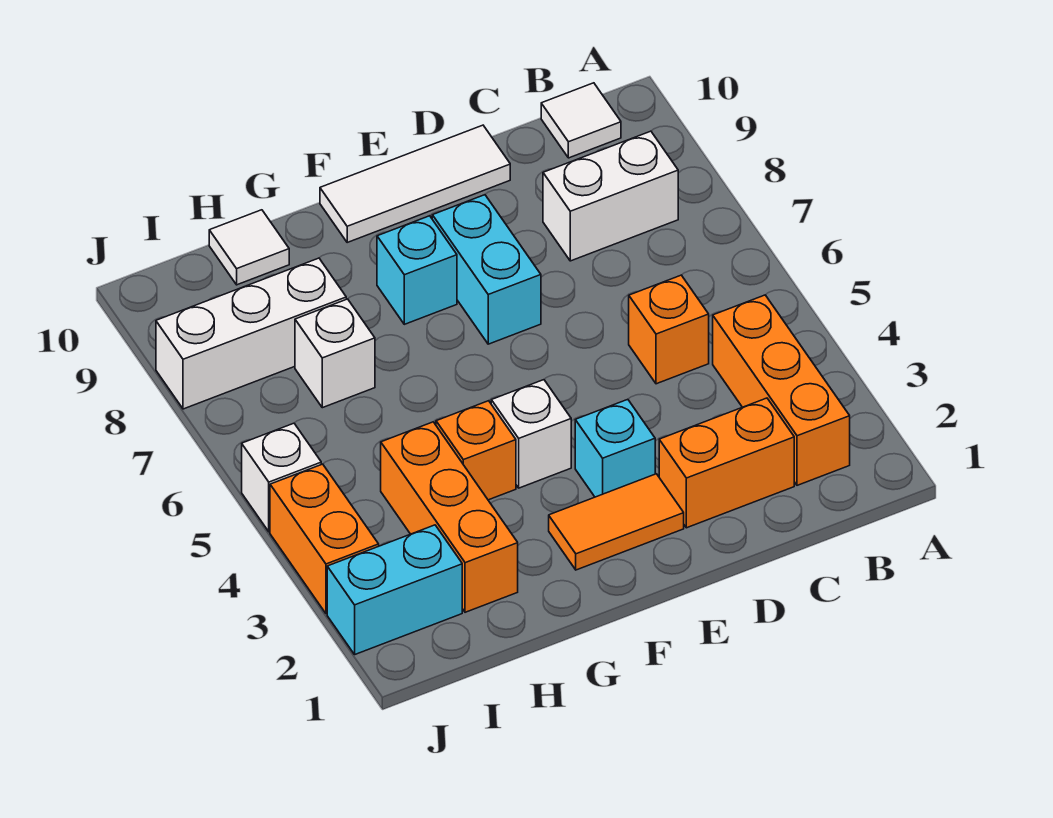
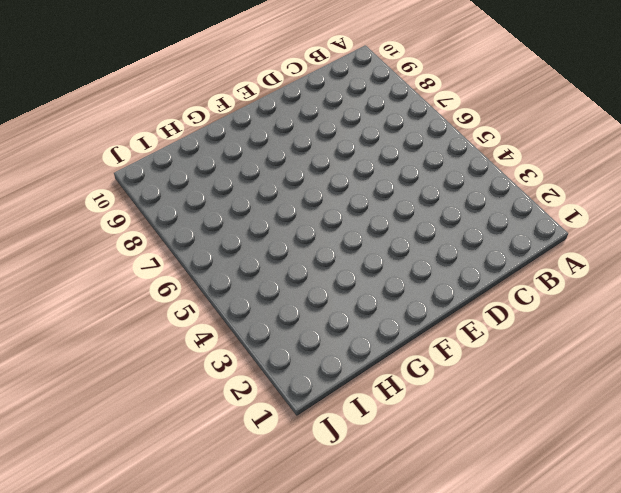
none -> orange brick B2:B4 level 1
none -> white brick B8:C8 level 1
none -> white tile B10 level 1

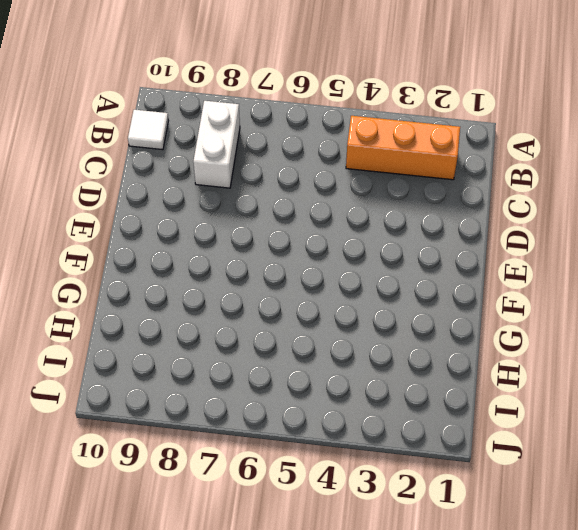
none -> orange brick C2:D2 level 1
none -> orange brick C5 level 1
none -> white tile D10:F10 level 1

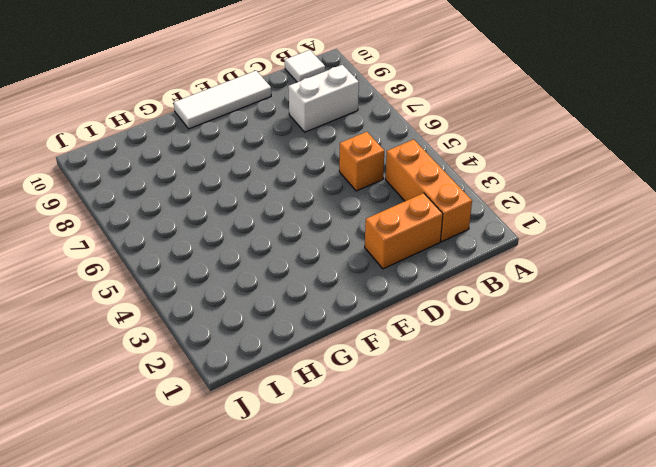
none -> orange tile E2:F2 level 1
none -> cyan brick E3 level 1
none -> cyan brick E7:E8 level 1

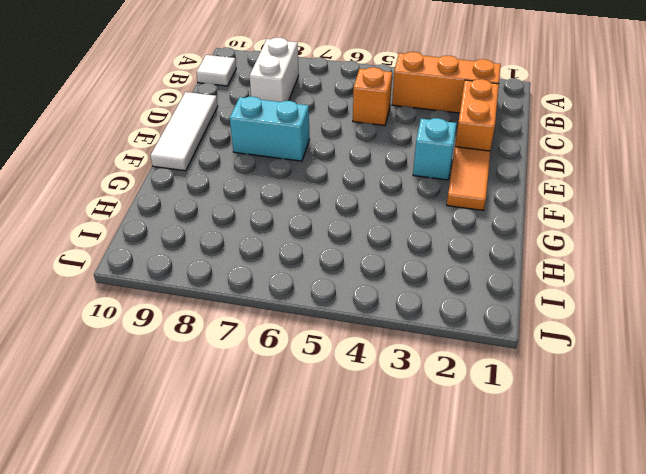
none -> white brick F4 level 1
none -> cyan brick F8 level 1
none -> orange brick G4 level 1

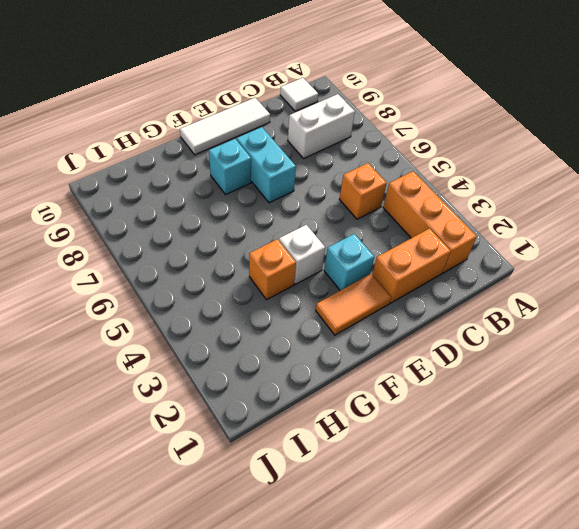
none -> orange brick H2:H4 level 1
none -> white brick H7 level 1
none -> white brick H8:J8 level 1

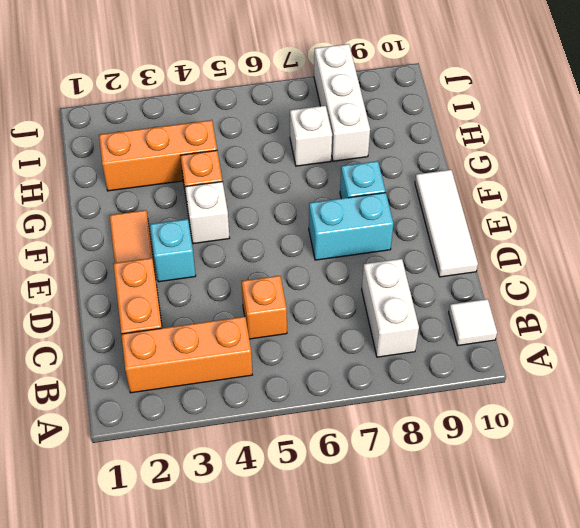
none -> white tile H10 level 1
none -> cyan brick I2:J2 level 1
none -> orange brick J3:J4 level 1

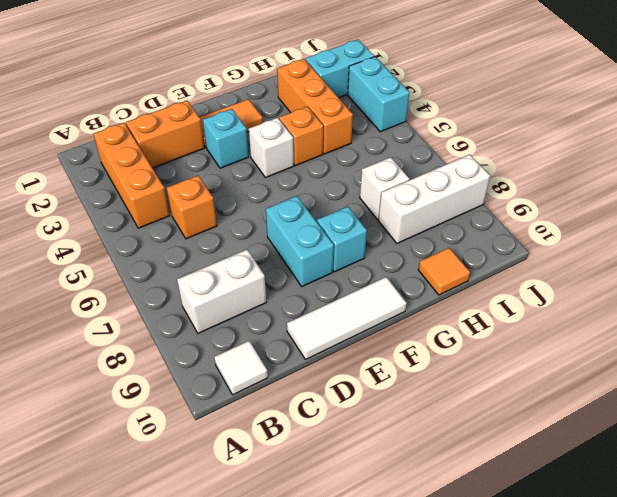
orange tile H10 level 1 -> white tile H10 level 1
cyan brick J3:J4 level 1 -> orange brick J3:J4 level 1
none -> white brick J5 level 1

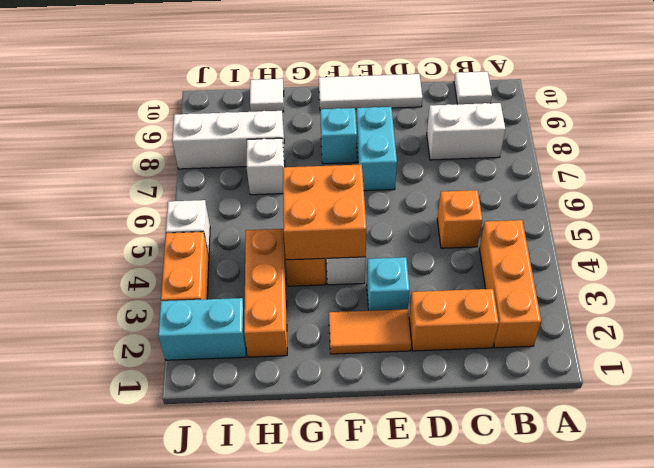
orange brick F4:G5 level 2 -> none

